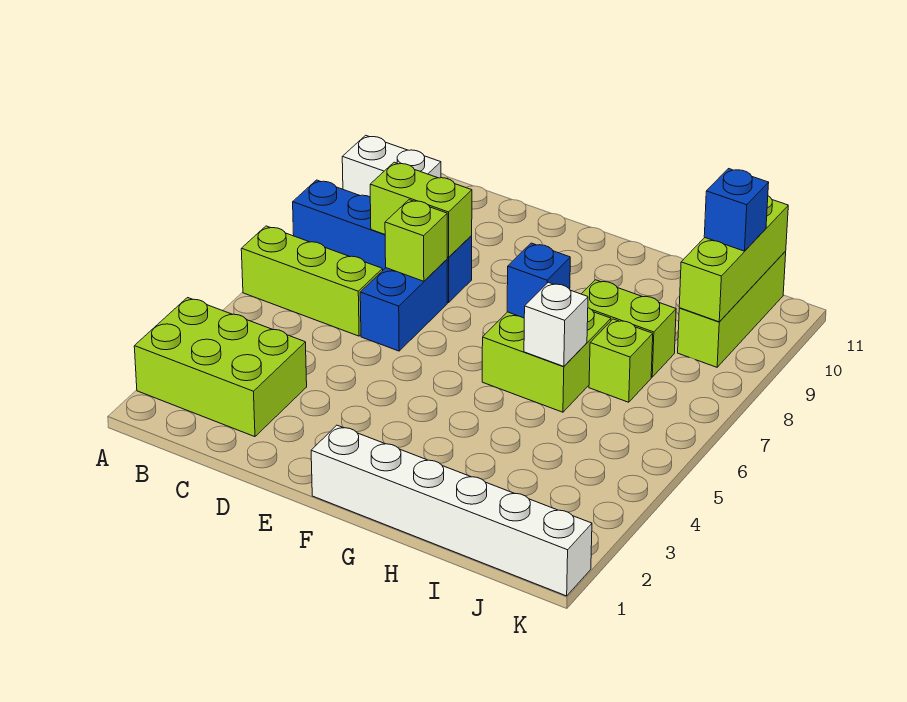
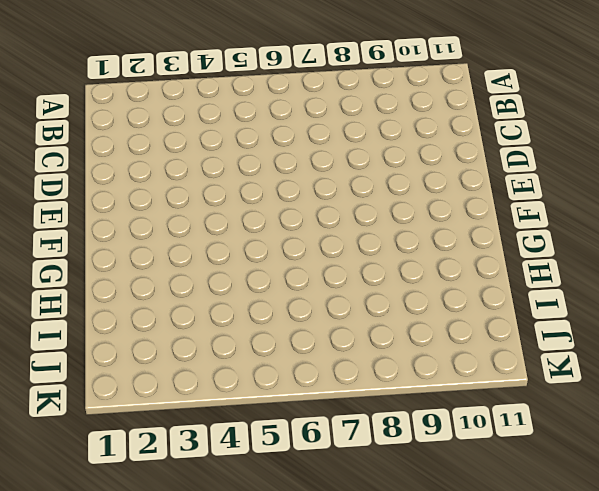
none -> lime brick A2:C3 level 1
none -> lime brick A6:C6 level 1
none -> blue brick A8:D8 level 1

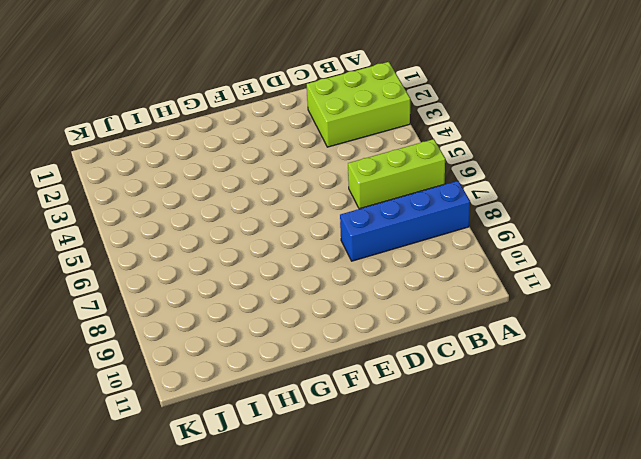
none -> white brick A10:B10 level 1
none -> blue brick D6:D7 level 1
none -> white brick F1:K1 level 1

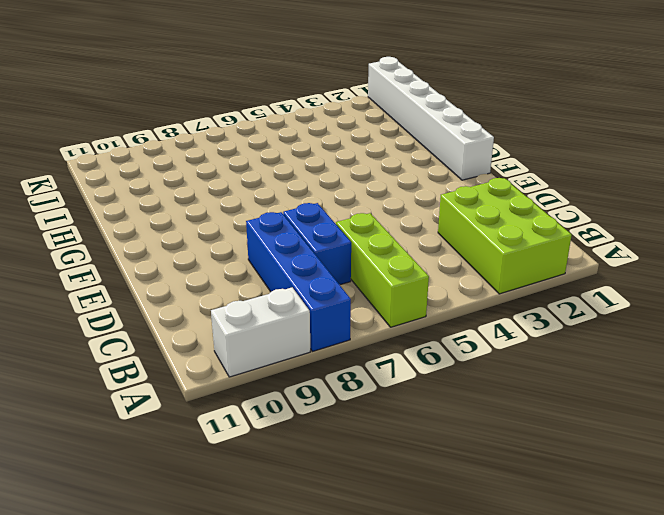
white brick A9:A10 level 1 -> white brick A10:B10 level 1
blue brick C7:D7 level 1 -> blue brick D6:D7 level 1
none -> lime brick G6:H7 level 1
none -> lime brick H8:I8 level 1
none -> lime brick I7 level 1

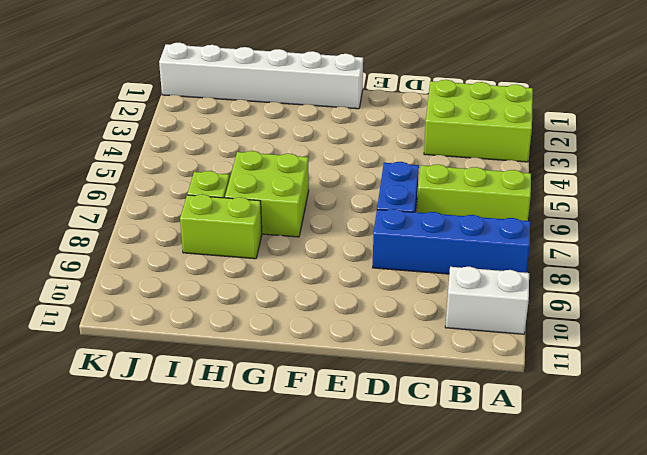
none -> lime brick J9:J11 level 1
none -> lime brick C8:D8 level 2
none -> lime brick D7 level 2

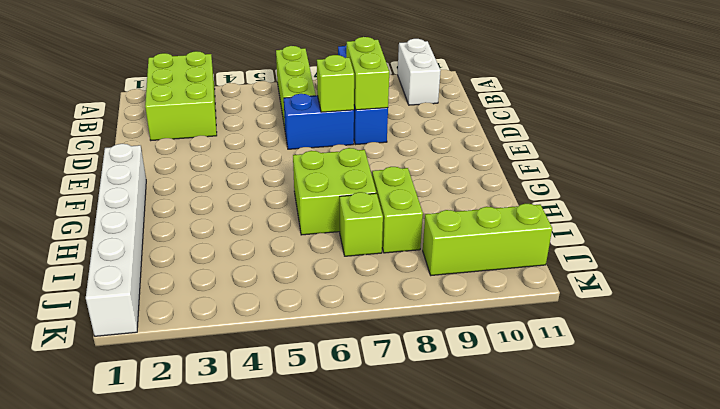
none -> blue brick G7 level 2
none -> white brick H6 level 2
none -> lime brick J9:J11 level 2

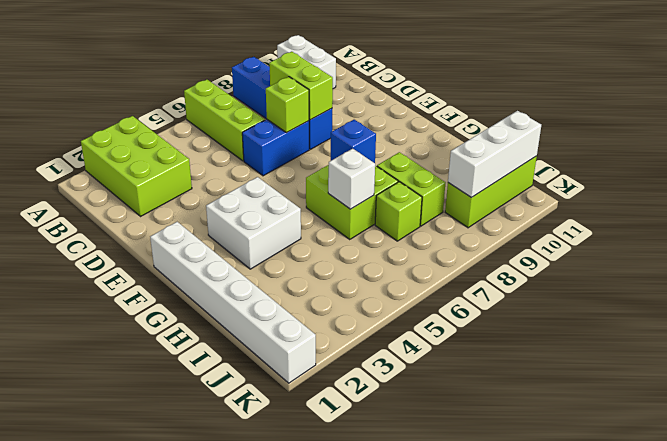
white brick F3:G4 level 1 -> none
white brick J9:J11 level 2 -> lime brick J9:J11 level 2
none -> blue brick J10 level 3

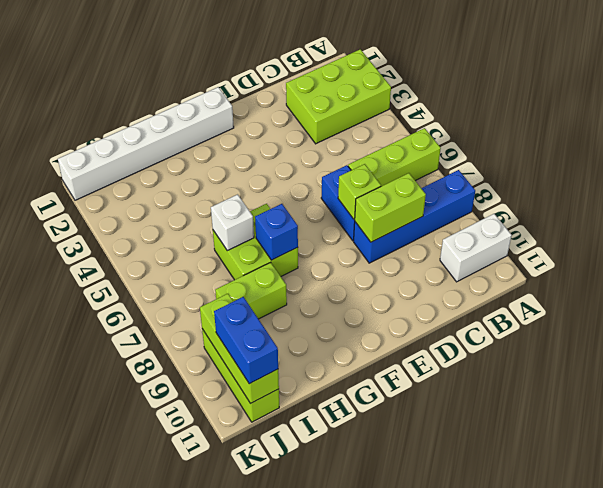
blue brick J10:J11 level 3 -> blue brick J10 level 3
none -> lime brick I7 level 1

